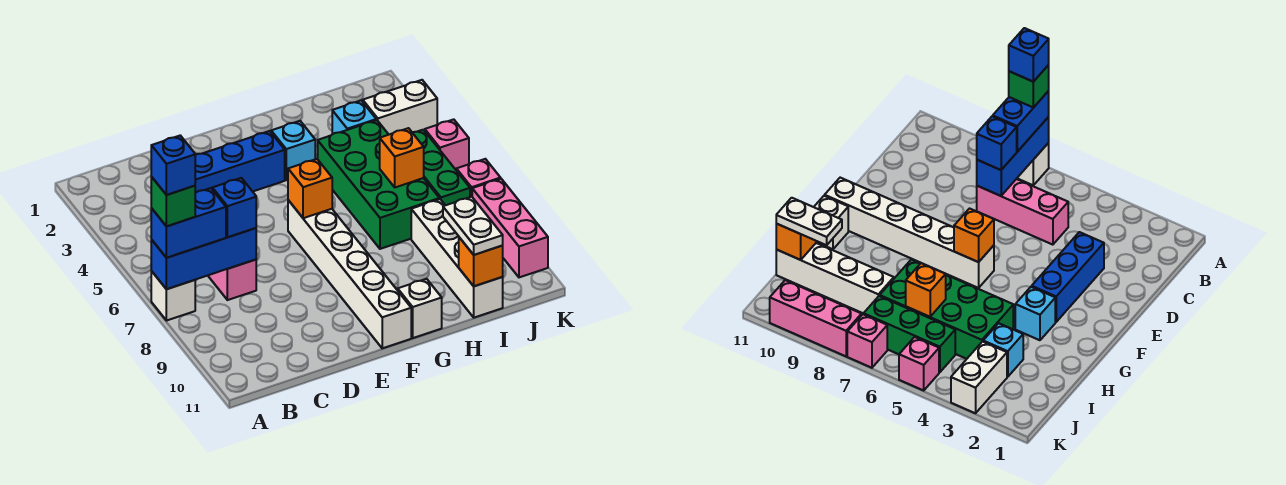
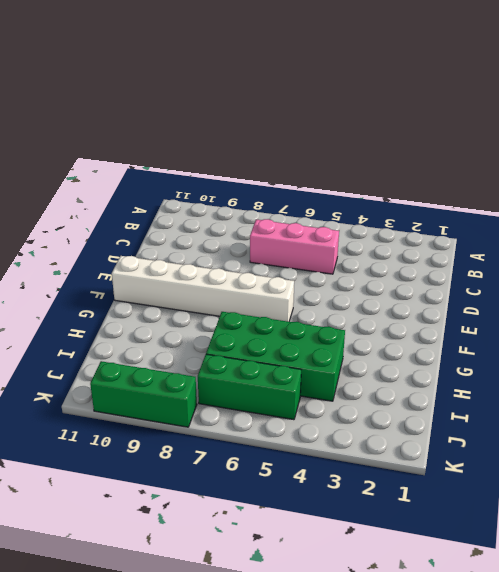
green brick K8:K10 level 1 -> pink brick K8:K10 level 1
none -> white brick A7 level 1
none -> blue brick D3:F3 level 1
none -> cyan brick G3 level 1

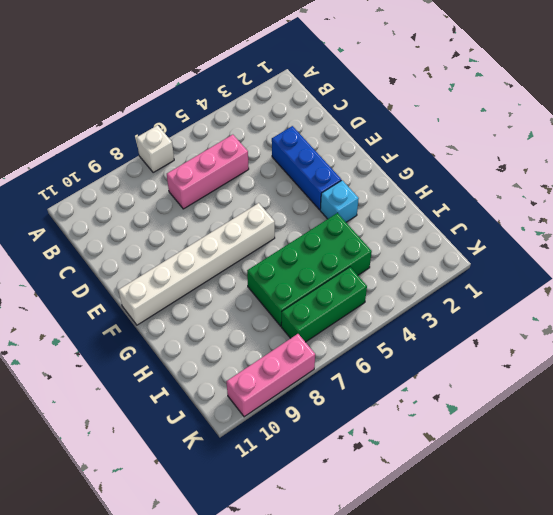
none -> white brick G11 level 1
none -> cyan brick I3 level 1
none -> white brick I8:I11 level 1

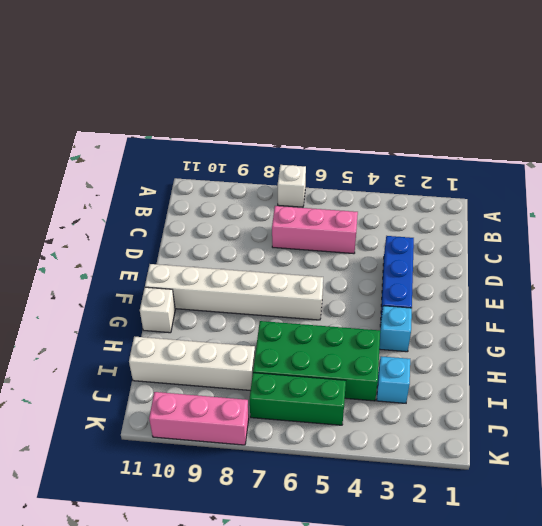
none -> white brick J3:K3 level 1
none -> pink brick K5 level 1
none -> pink brick K7 level 1

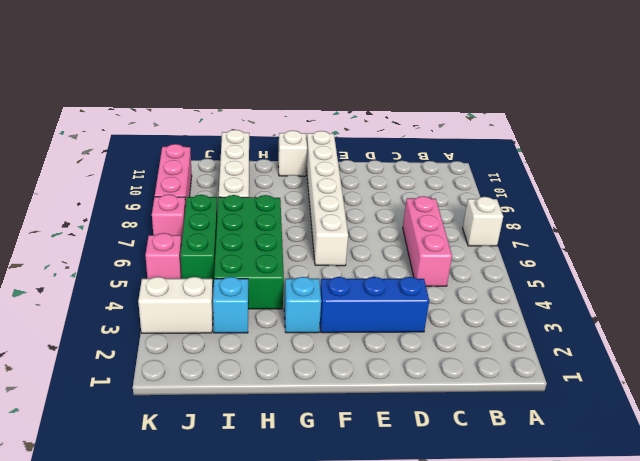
none -> blue brick A7:C7 level 2
none -> orange brick F6 level 2
none -> orange brick I6 level 2

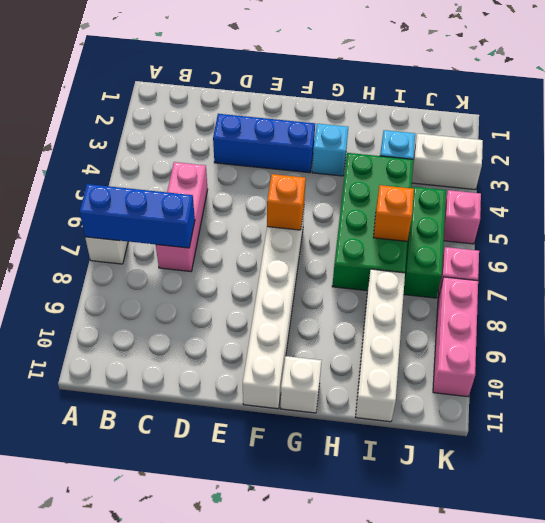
none -> orange brick I11 level 2
none -> blue brick A7:B7 level 3
none -> blue brick C7 level 3

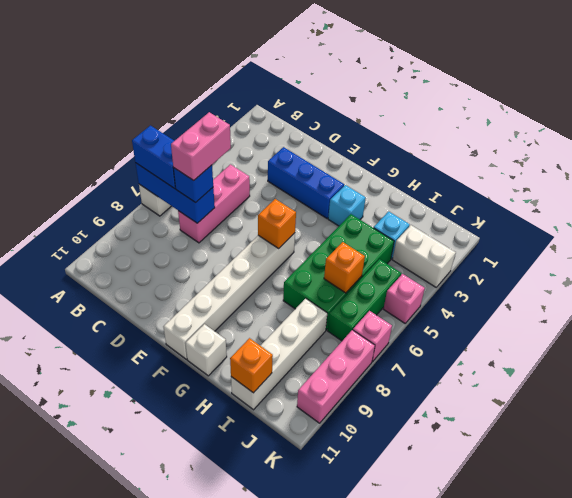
pink brick C6:C7 level 4 -> none
none -> white plate I10:I11 level 3
none -> green brick A7 level 4
none -> blue brick A7 level 5

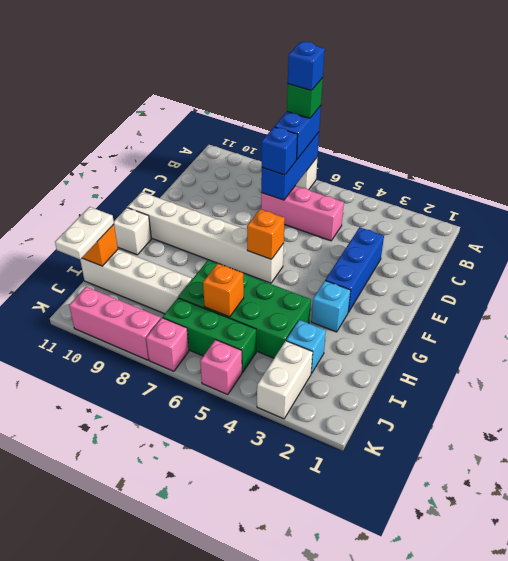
white plate I11:J11 level 3 -> white plate I10:I11 level 3

